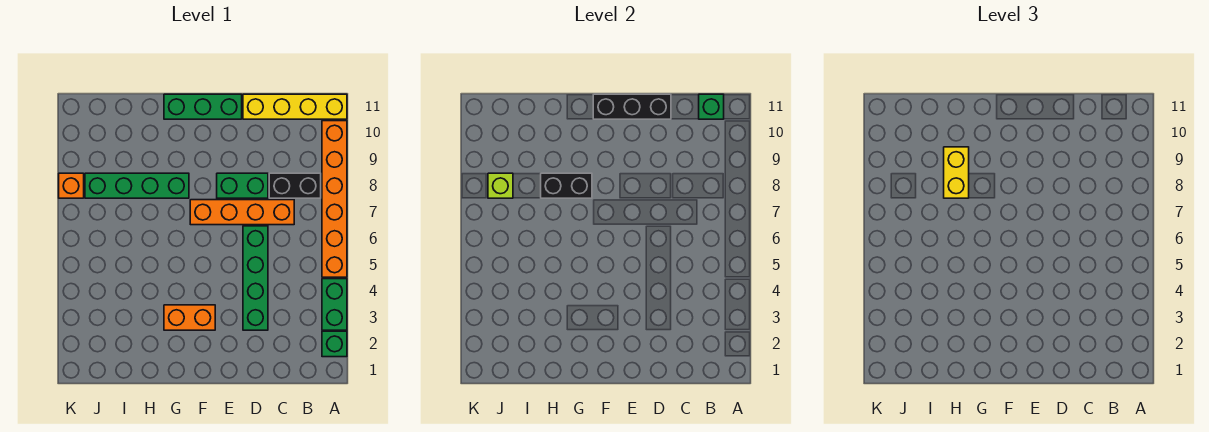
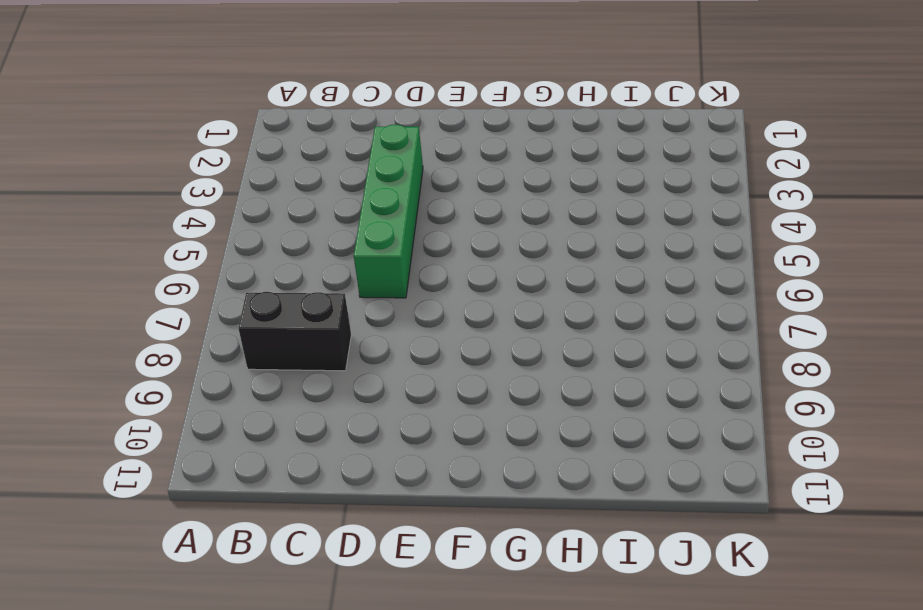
none -> green brick A2 level 1
none -> green brick A3:A4 level 1
none -> orange brick A5:A10 level 1

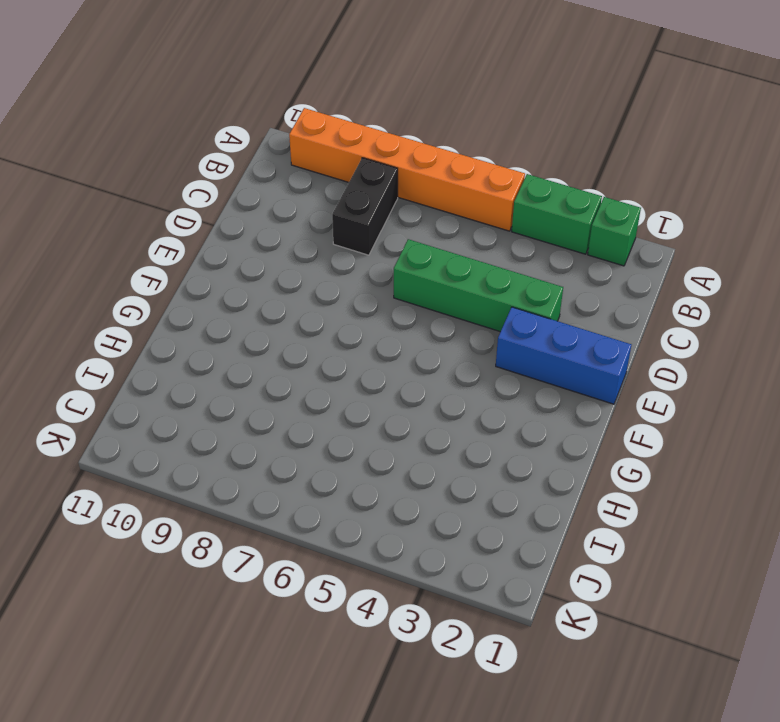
blue brick E1:E3 level 1 -> none
none -> yellow brick A11:D11 level 1
none -> orange brick C7:F7 level 1
none -> green brick D8:E8 level 1

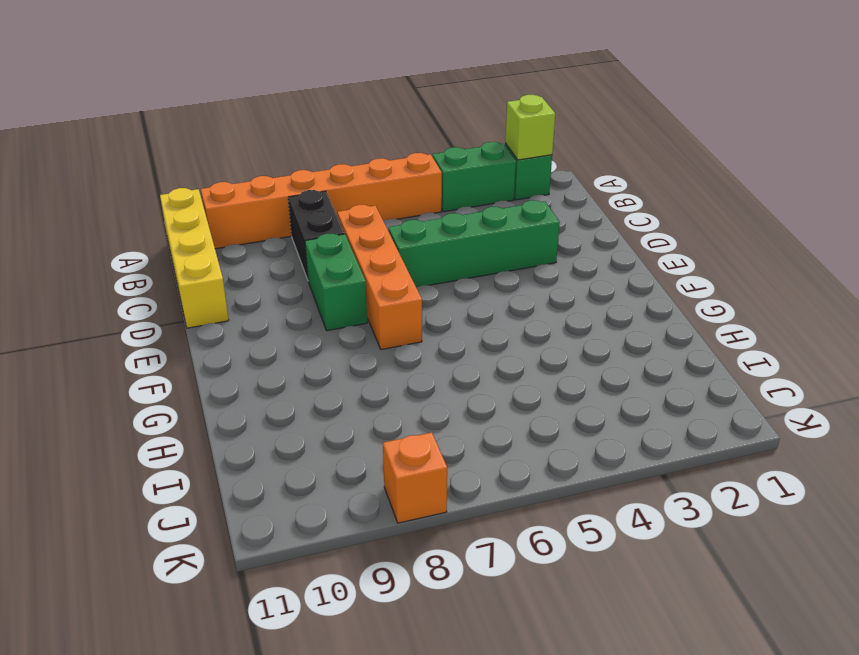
lime brick A2 level 2 -> lime brick J8 level 2
none -> green brick E11:G11 level 1
none -> orange brick F3:G3 level 1
none -> green brick G8:J8 level 1

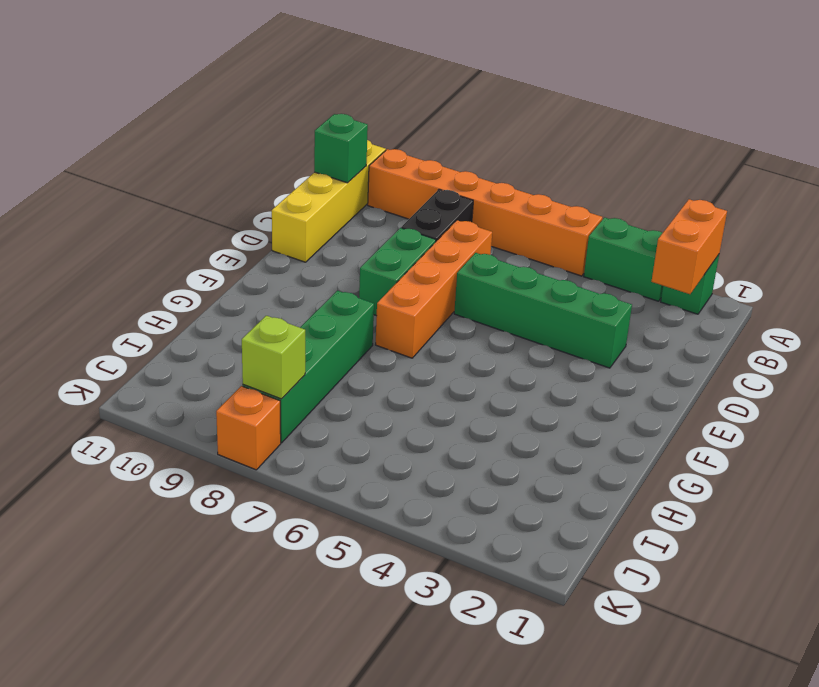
orange brick A2:B2 level 2 -> orange brick F3:G3 level 1
none -> green brick E11:G11 level 1
none -> black brick D11:F11 level 2
none -> black brick G8:H8 level 2

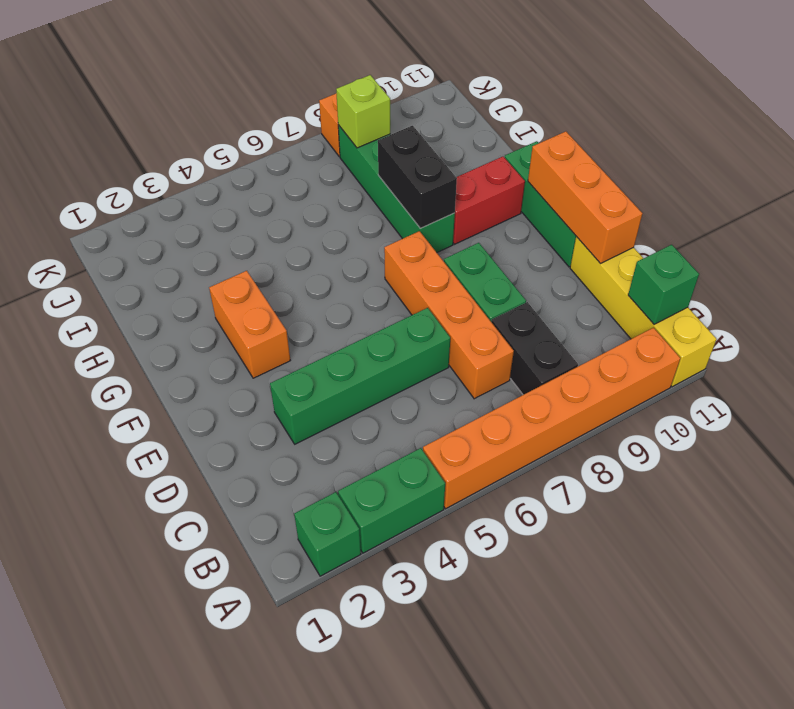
orange brick D11:F11 level 2 -> black brick D11:F11 level 2
red brick G9:G10 level 1 -> none
none -> yellow brick H8:H9 level 3

